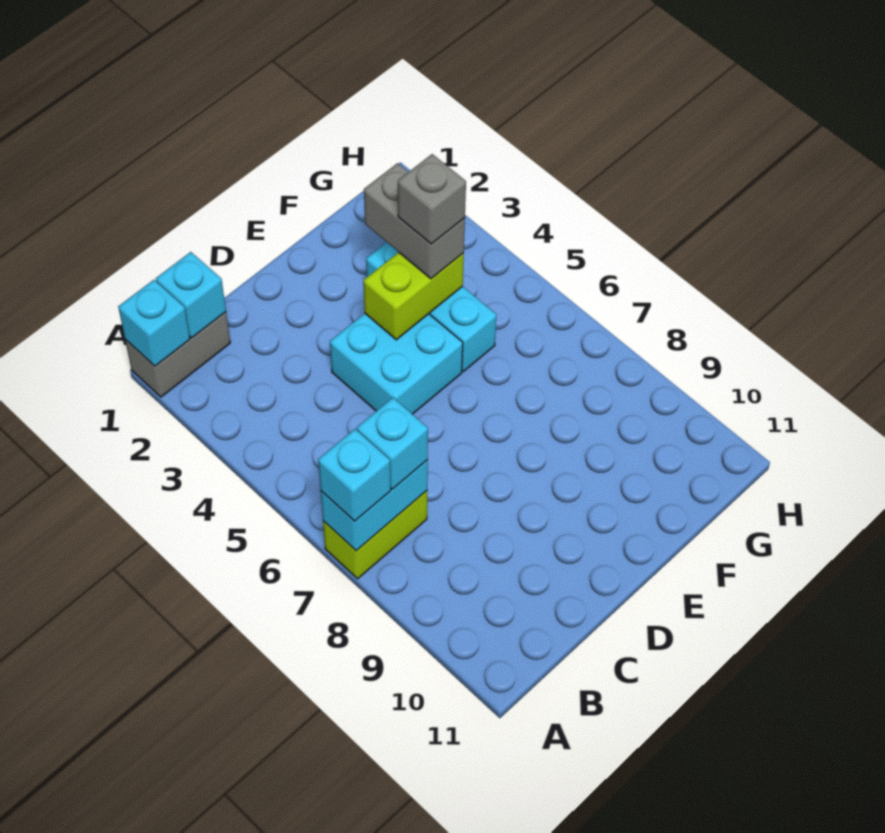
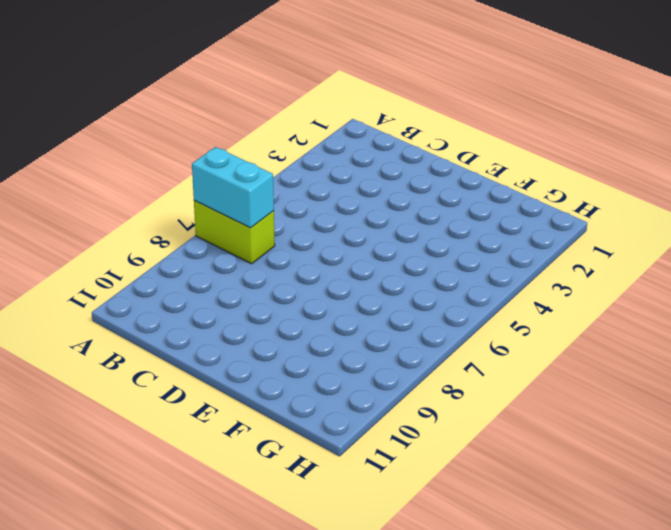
none -> grey brick A1:B1 level 1
none -> cyan brick D4:E5 level 1
none -> cyan brick F3:F5 level 1

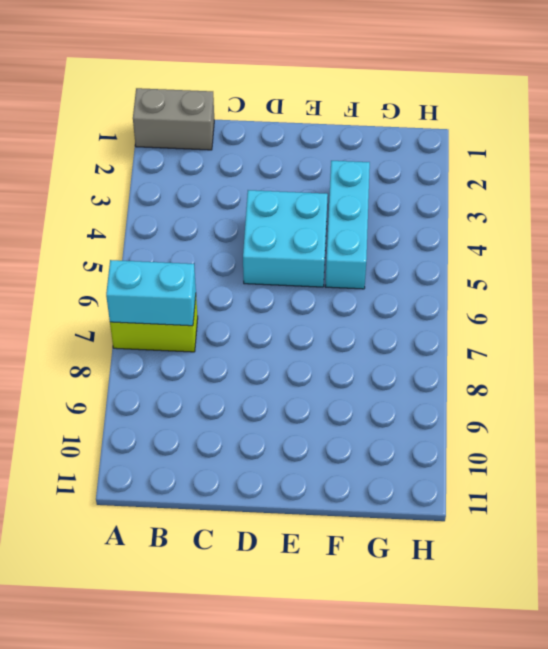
none -> cyan brick A1 level 2
none -> cyan brick B1 level 2
none -> lime brick E4:F4 level 2

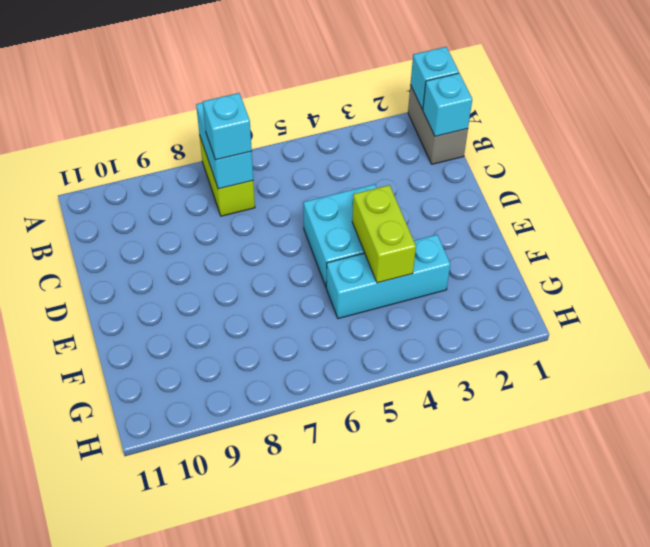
none -> cyan brick A7 level 3
none -> grey brick F3:F4 level 3
none -> grey brick F4 level 4

